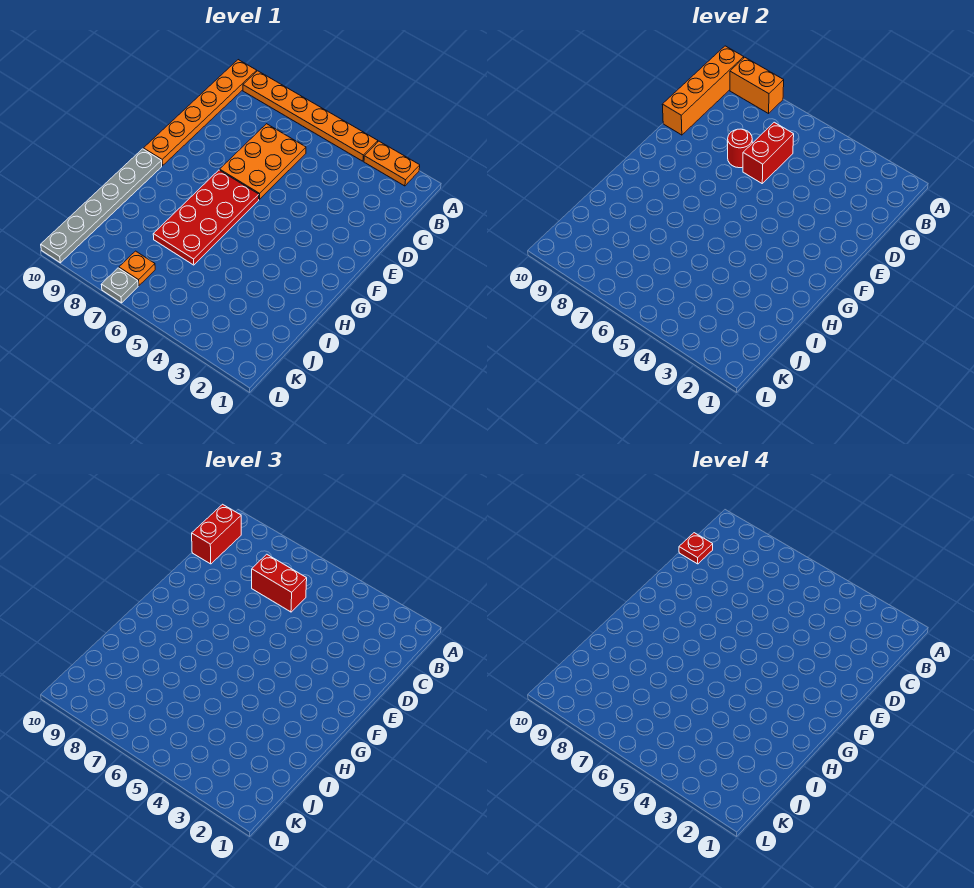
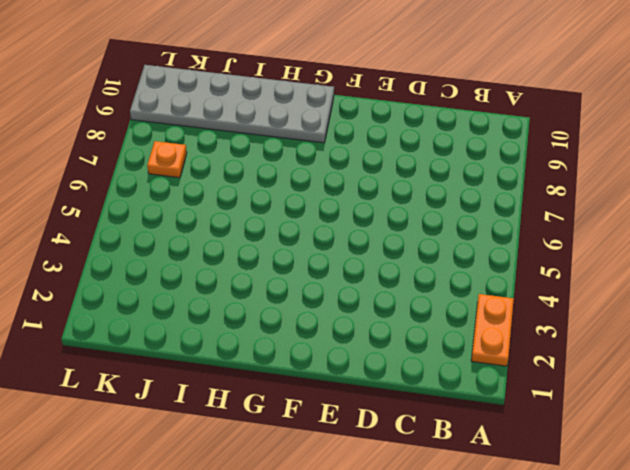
grey plate G9:L10 level 1 -> grey plate G10:L10 level 1
none -> orange plate A4:A9 level 1
none -> orange plate A10:F10 level 1
none -> orange plate C6:E7 level 1

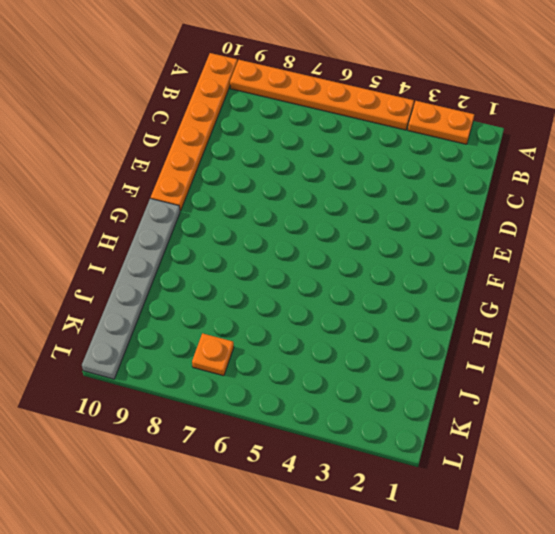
none -> orange plate C6:E7 level 1
none -> red plate F6:I7 level 1
none -> grey plate L7 level 1

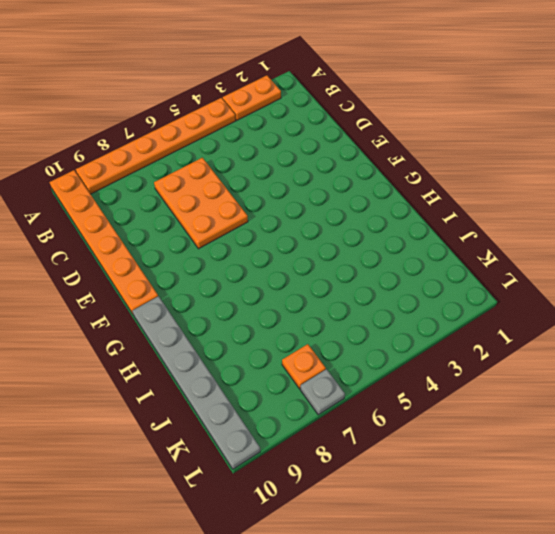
none -> red plate F6:I7 level 1
none -> orange brick A8:A9 level 2
none -> orange brick A10:D10 level 2

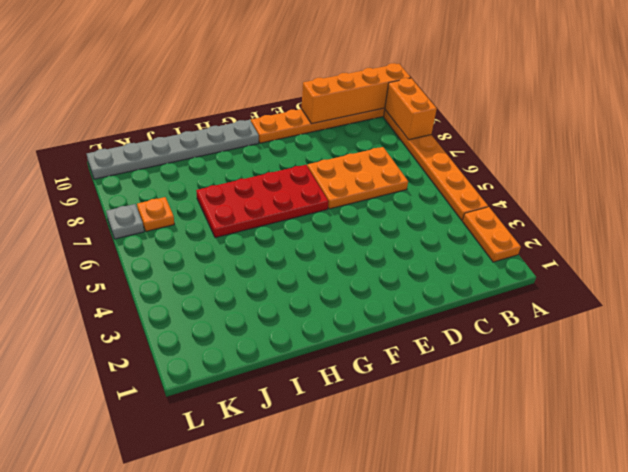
none -> red brick C6:D6 level 2
none -> red round brick D7 level 2
none -> red brick B10:C10 level 3

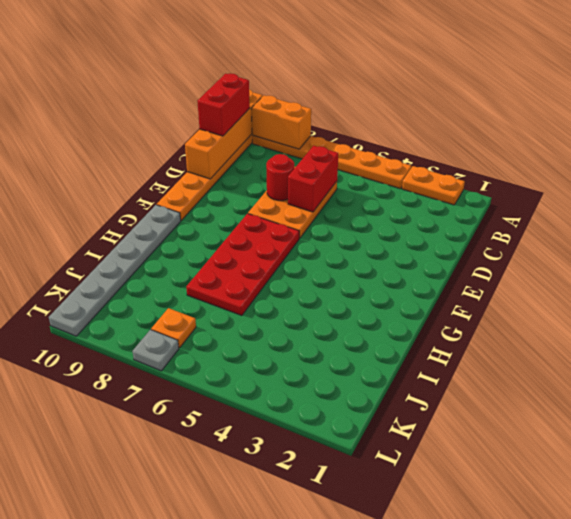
none -> red brick C6:C7 level 3
none -> red plate C10 level 4

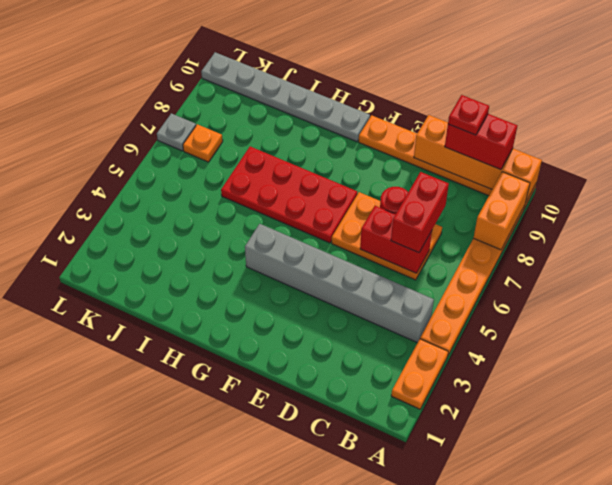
grey brick B4:G4 level 1 -> none

